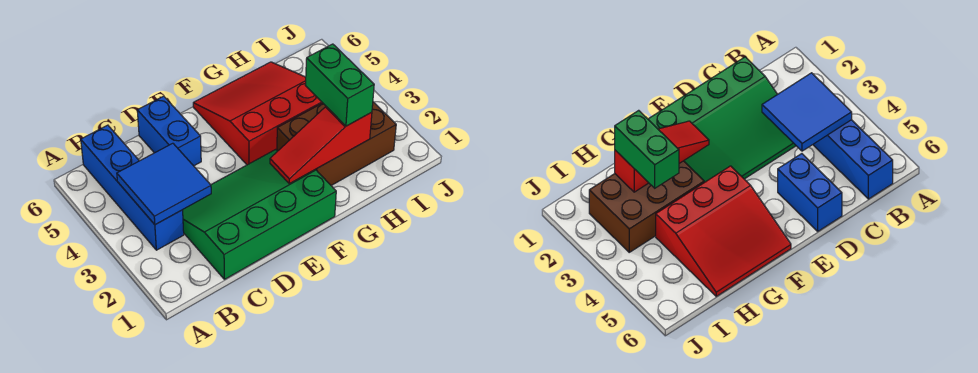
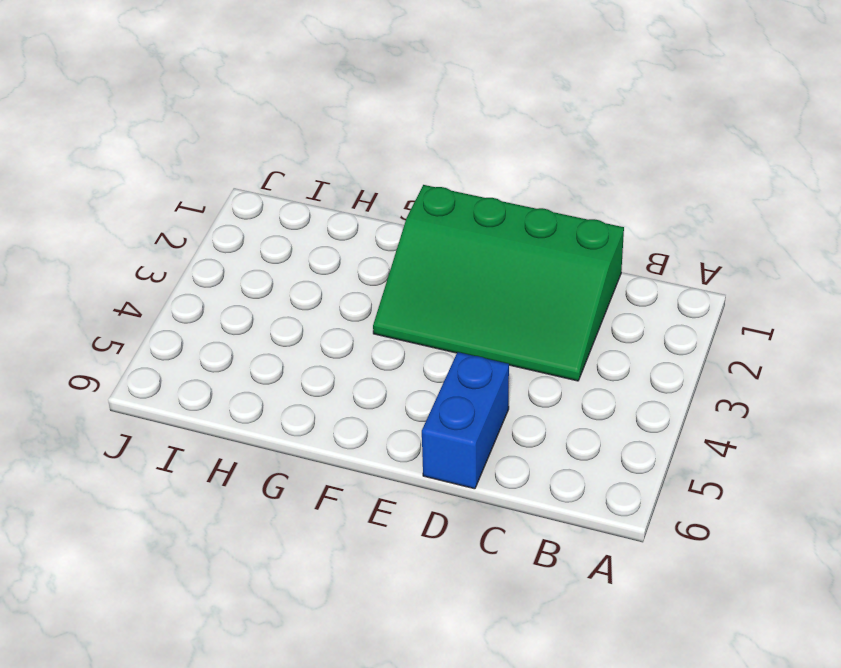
none -> blue brick B3:B6 level 1
none -> red slope F4:H6 level 1 top 4

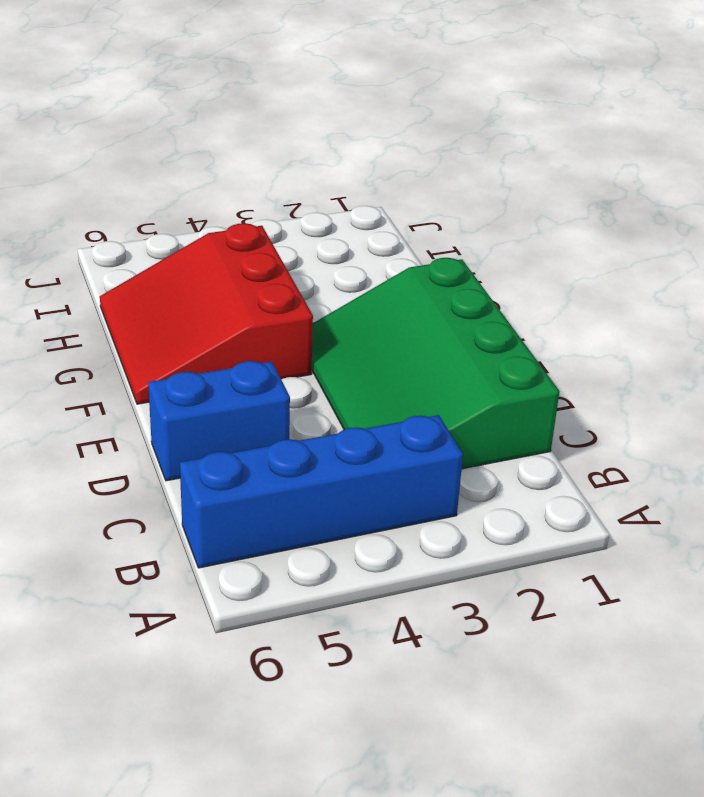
none -> brown brick G2:I3 level 1
none -> blue tile B3:C4 level 2

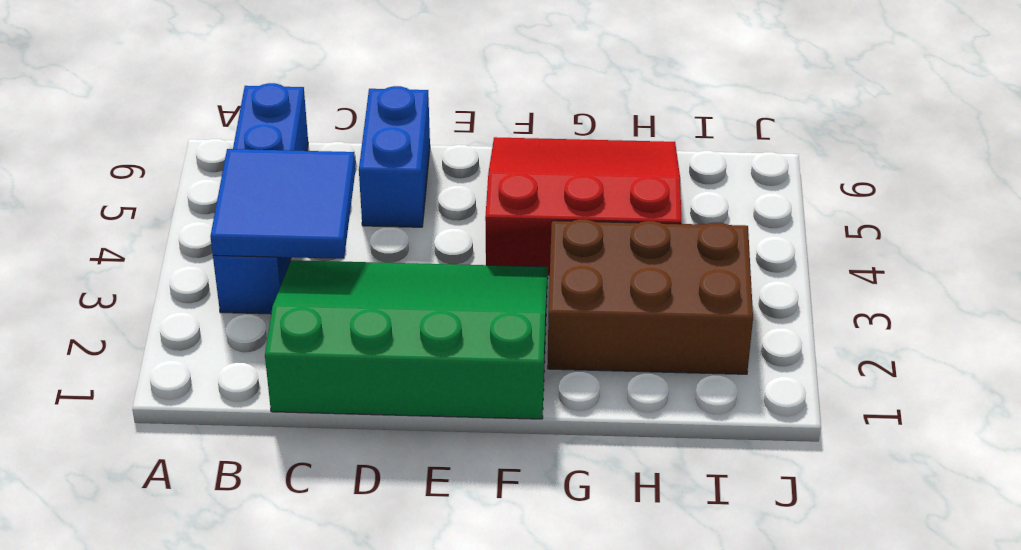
none -> red slope F2:H2 level 2 top H
none -> green brick H2:H3 level 3

